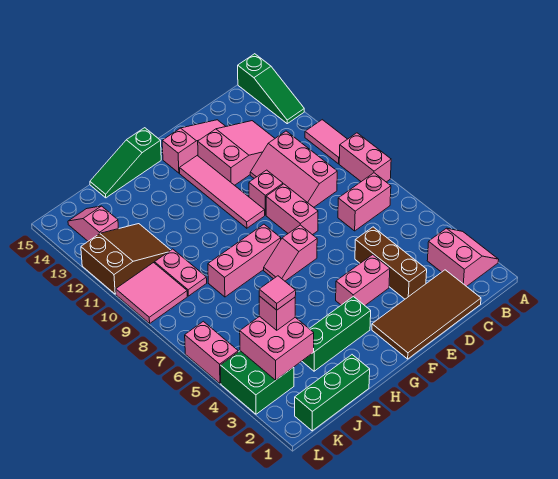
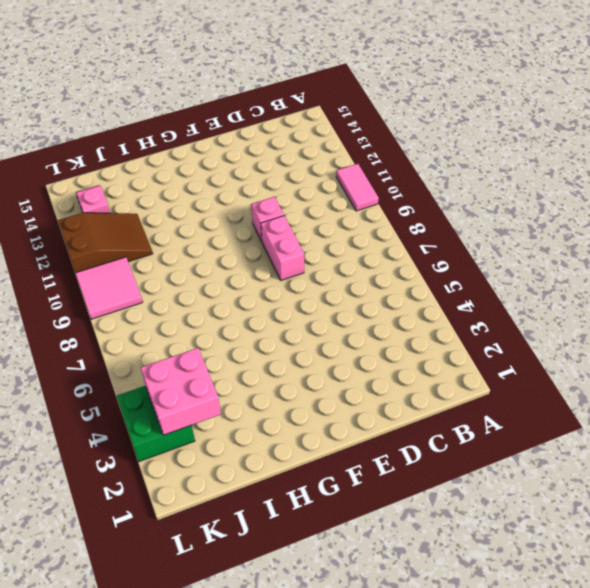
none -> pink slope A2:B3 level 1 top B
none -> pink brick A8:A9 level 1
none -> green slope A13:A15 level 1 top 15

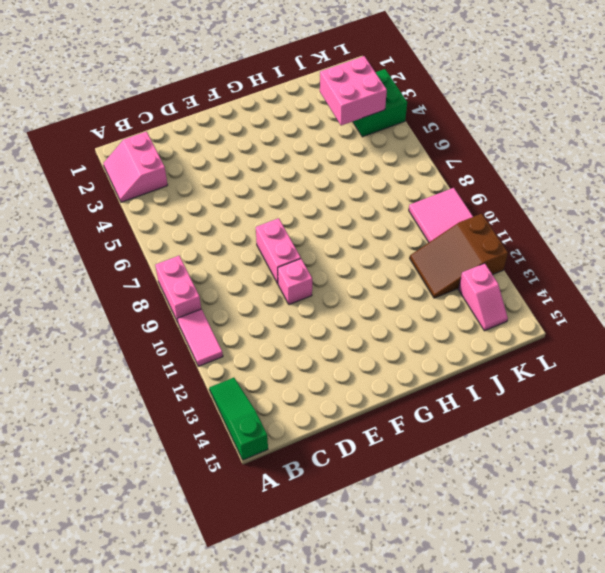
none -> pink brick B7:C7 level 1
none -> brown tile C1:F2 level 1
none -> pink slope C9:D11 level 1 top C

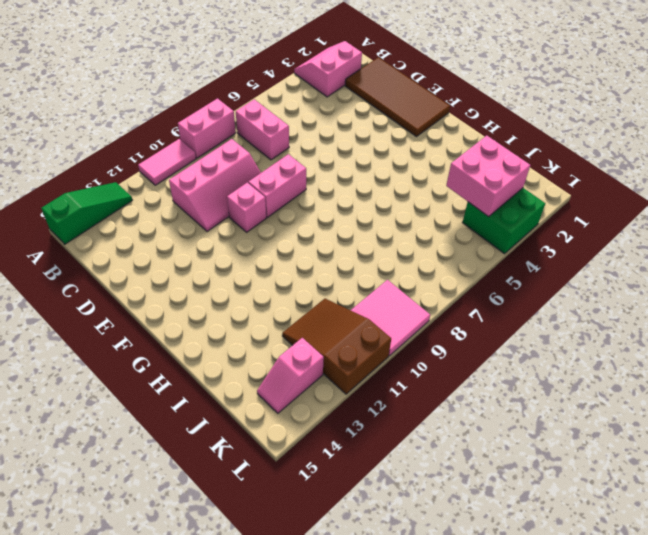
none -> pink slope C12:E13 level 1 top E
none -> brown brick D3:D5 level 1
none -> pink slope D14:F14 level 1 top F

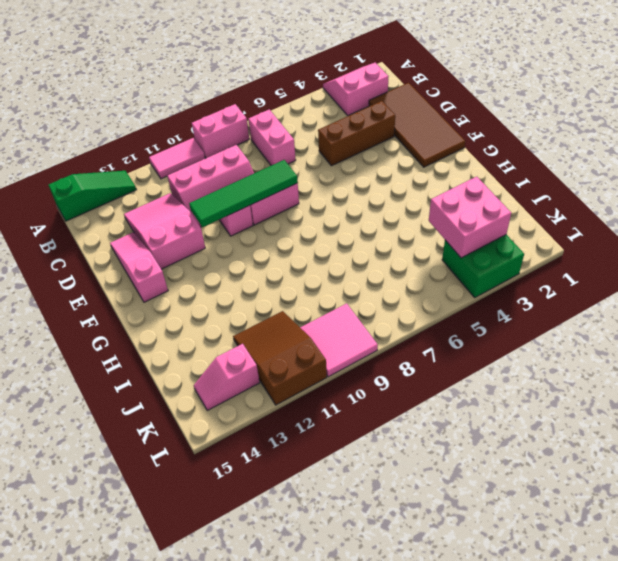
green tile E8:E11 level 2 -> none
none -> pink brick E4:F4 level 1
none -> pink slope F7:G7 level 1 top F
none -> pink tile F10:F13 level 1

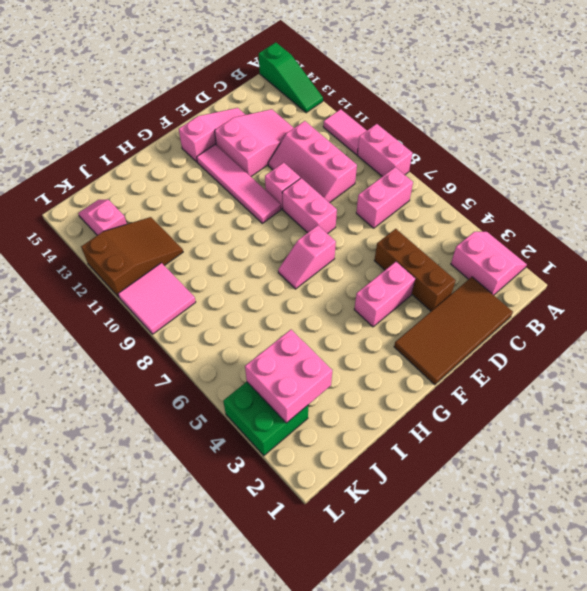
none -> green brick G3:I3 level 1
none -> pink brick G8:I8 level 1
none -> green slope G15:I15 level 1 top G

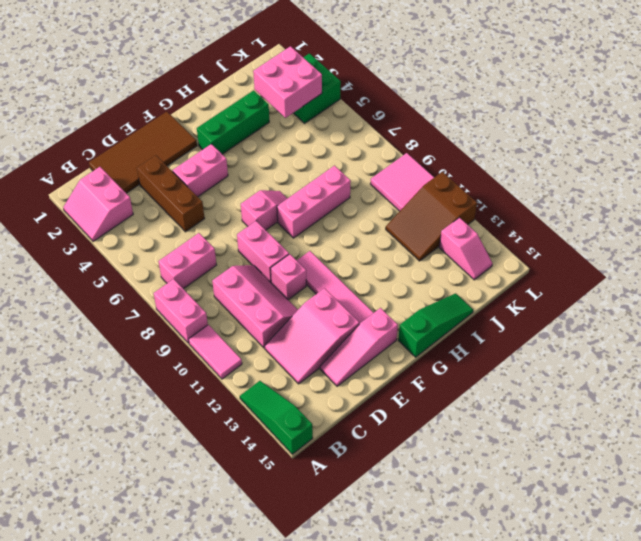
none -> green brick I1:K1 level 1
none -> pink plate J9:J10 level 1
none -> pink brick L5:L6 level 1

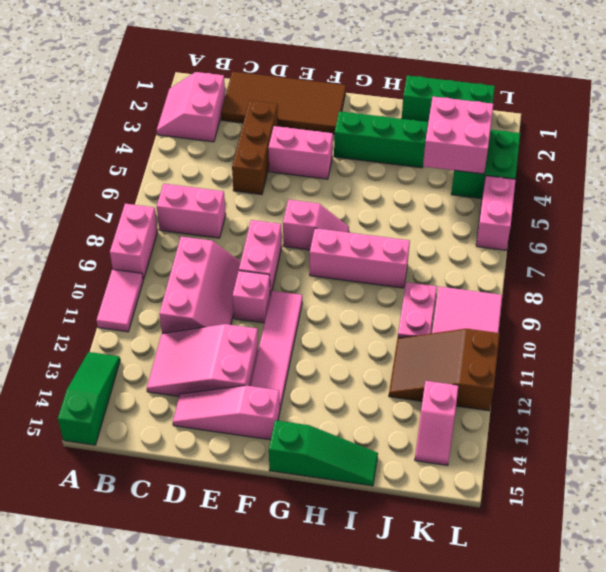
none -> pink brick J4 level 3
none -> pink tile J4 level 4

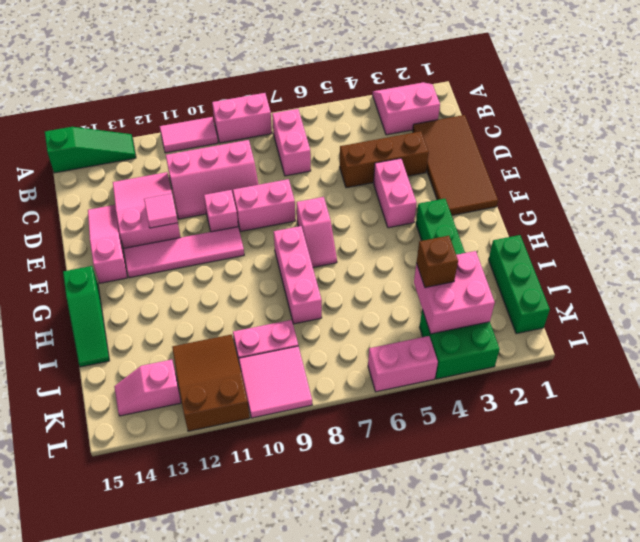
pink tile E12 level 2 -> pink tile J4 level 4
brown brick J4 level 3 -> pink brick J4 level 3

